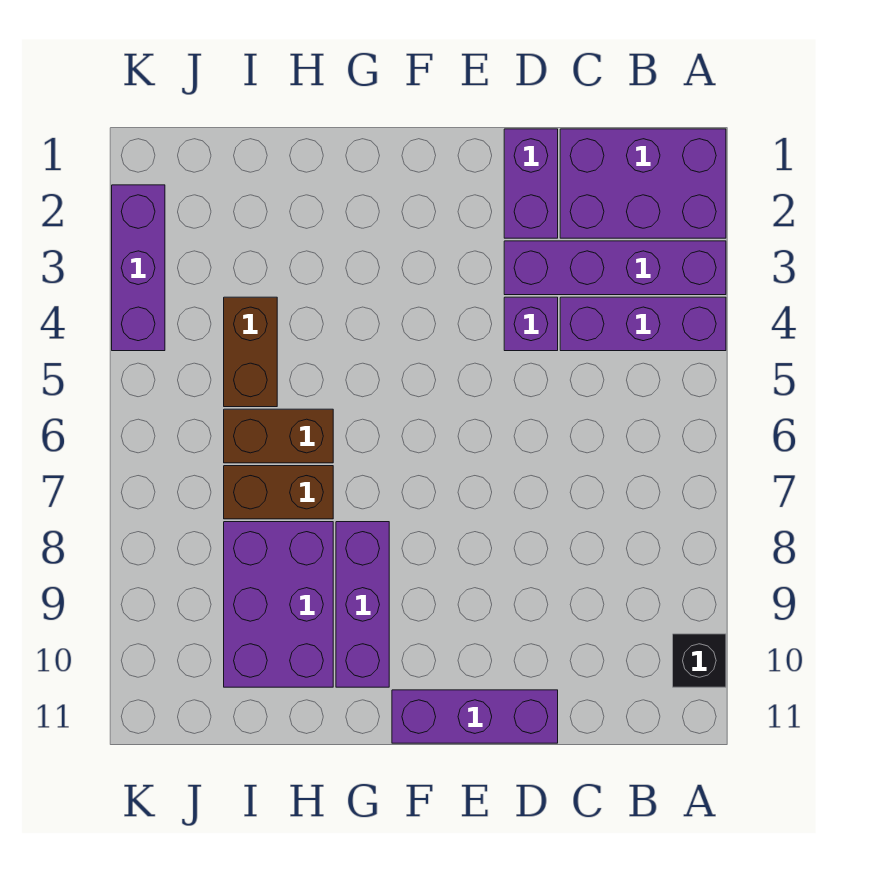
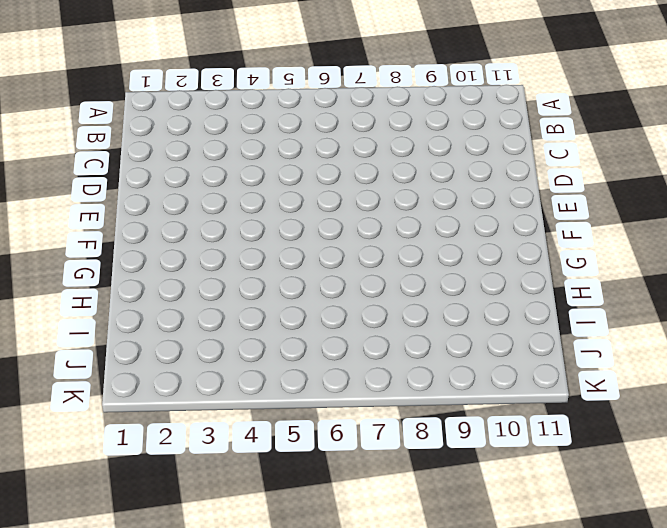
none -> purple brick A1:C2 level 1
none -> purple brick A3:D3 level 1
none -> purple brick A4:C4 level 1

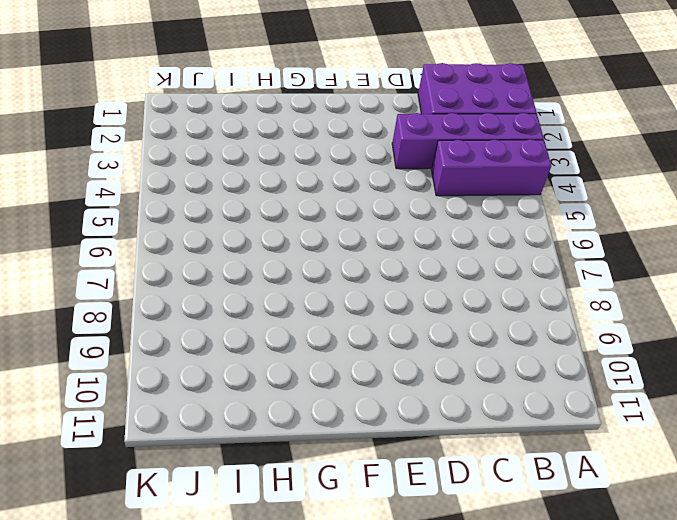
none -> black brick A10 level 1
none -> purple brick D1:D2 level 1
none -> purple brick D4 level 1

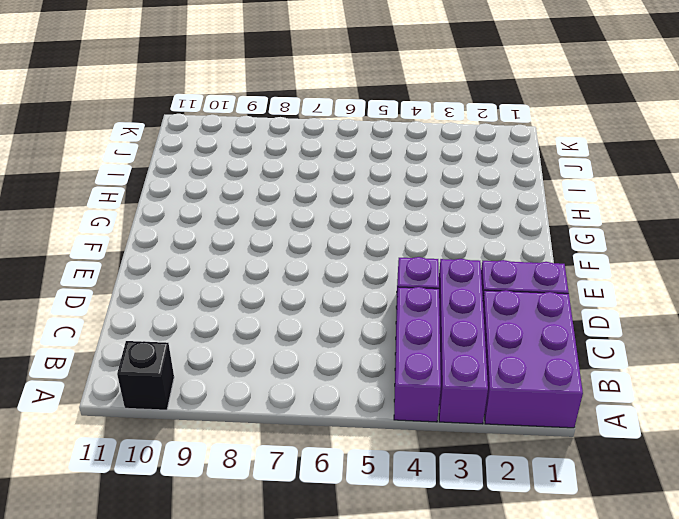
none -> purple brick D11:F11 level 1
none -> purple brick G8:G10 level 1
none -> brown brick H6:I6 level 1

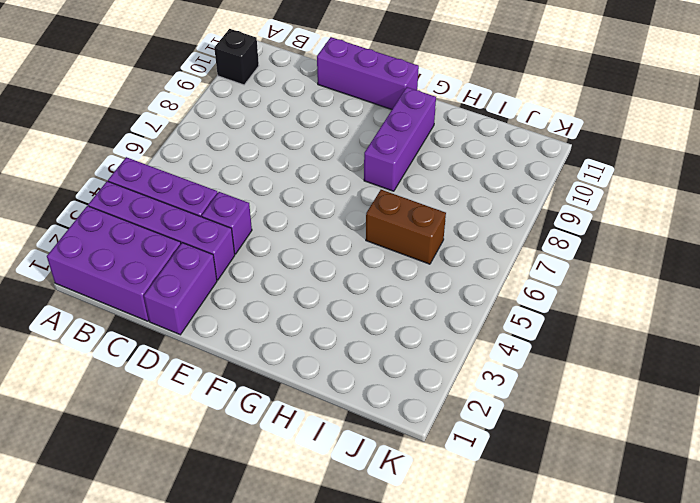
none -> brown brick H7:I7 level 1
none -> purple brick H8:I10 level 1
none -> brown brick I4:I5 level 1

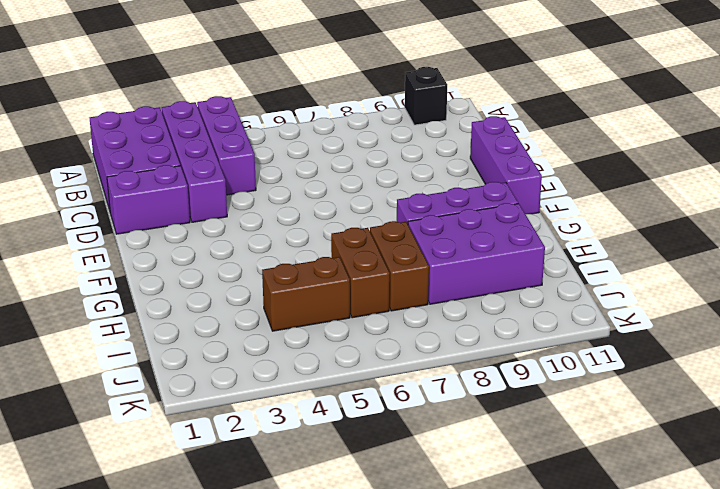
none -> purple brick D4 level 1
none -> purple brick K2:K4 level 1

